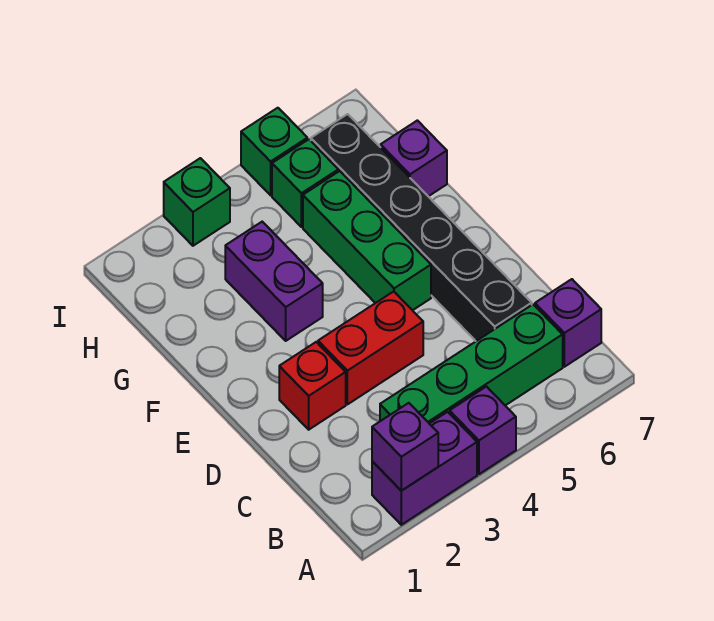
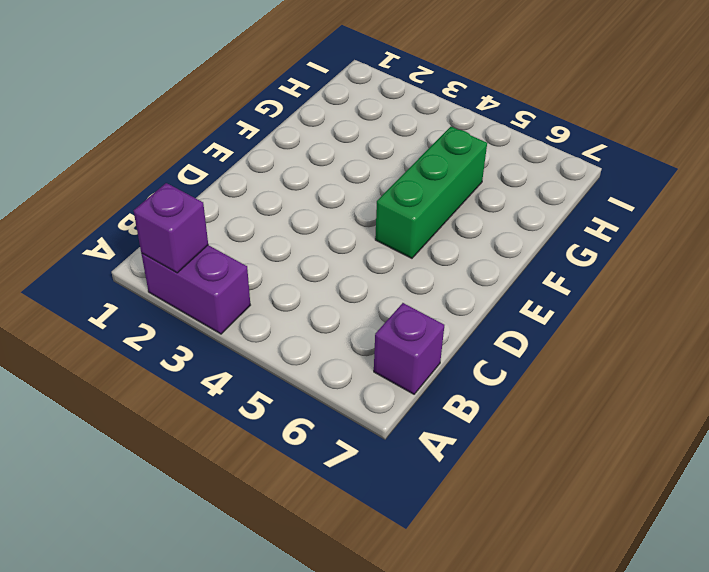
none -> purple brick A4 level 1
none -> green brick B3:B6 level 1
none -> black brick C6:H6 level 1

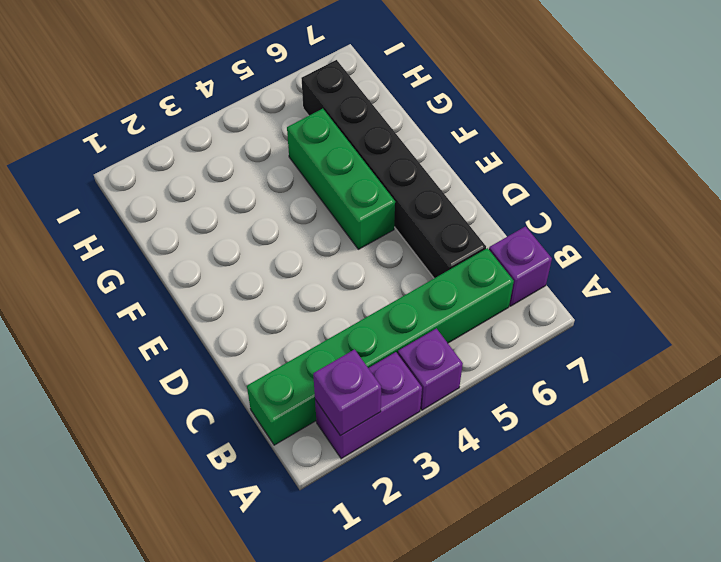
green brick B1:B6 level 1 -> green brick B3:B6 level 1
none -> red brick D2 level 1
none -> red brick D3:D4 level 1
none -> purple brick F3:G3 level 1

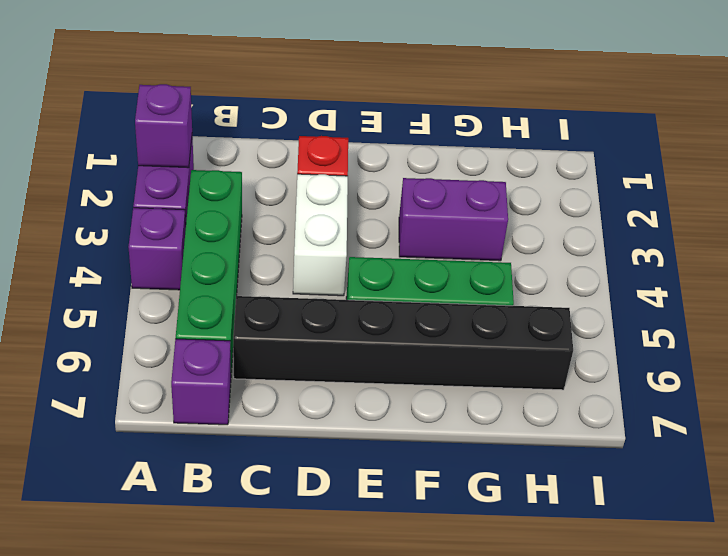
white brick D3:D4 level 1 -> red brick D3:D4 level 1
none -> purple brick G7 level 1
none -> green brick H5 level 1
none -> green brick I3 level 1

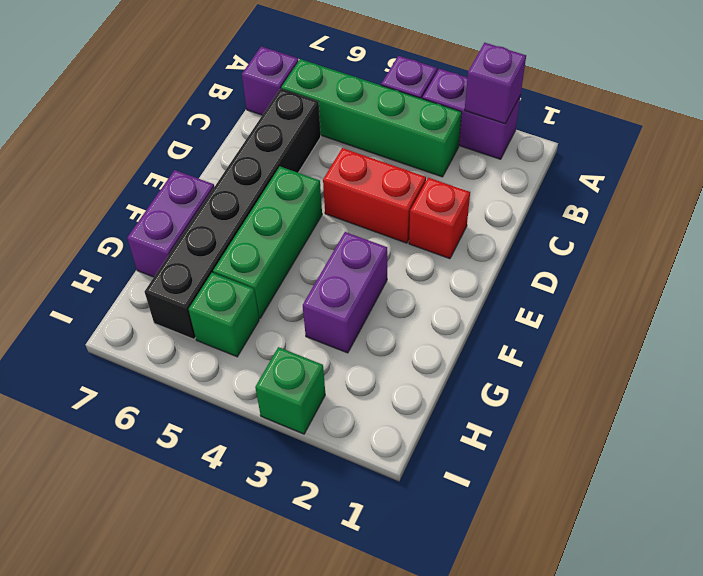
purple brick F7:G7 level 1 -> purple brick G7 level 1
none -> green brick I5 level 1

